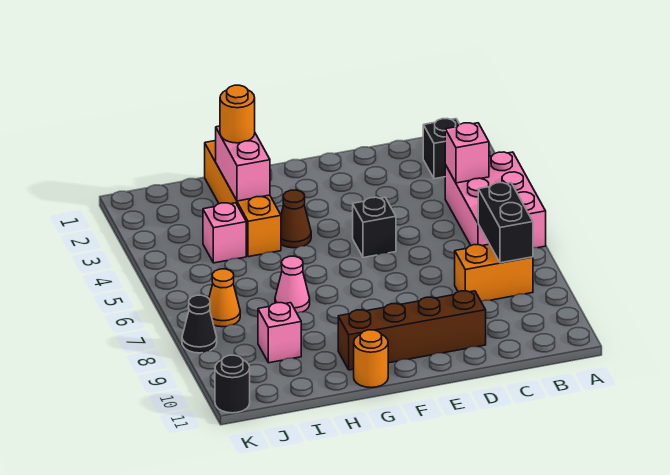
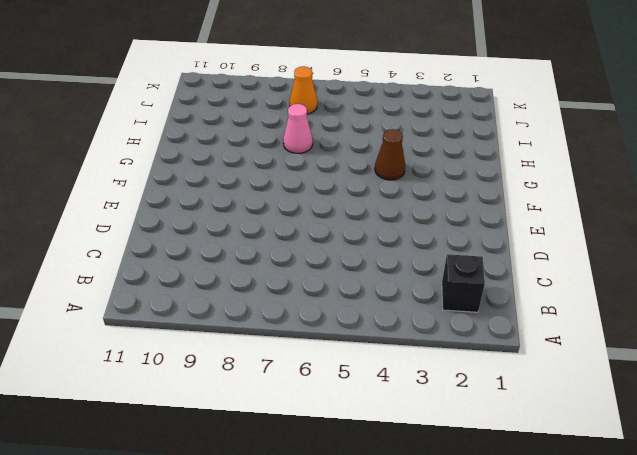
none -> pink brick A4:B6 level 1
none -> orange brick B8:C8 level 1
none -> brown brick D10:G10 level 1

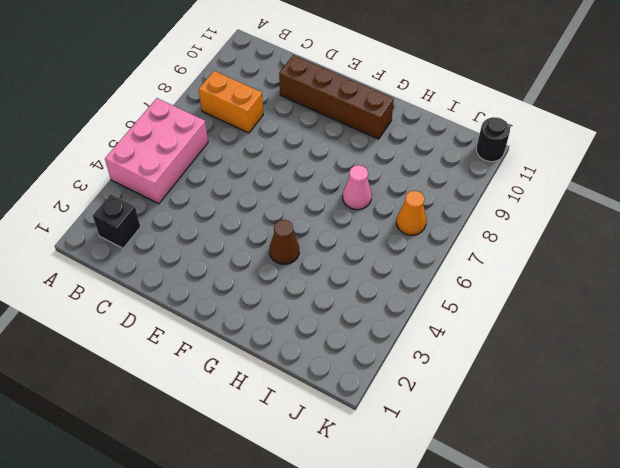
none -> black brick E5 level 1
none -> orange round brick G11 level 1
none -> orange brick H1:H4 level 1

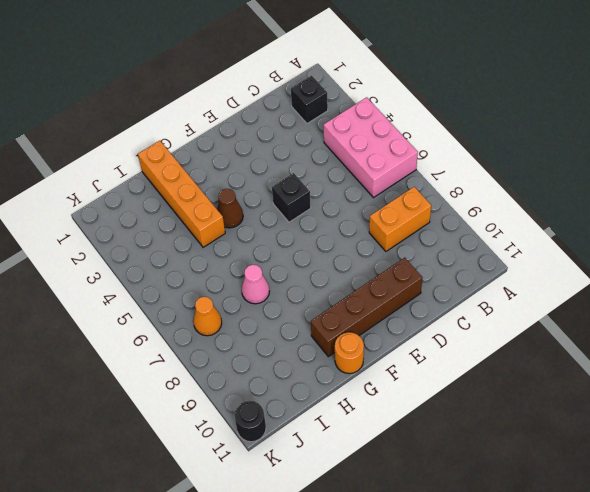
none -> pink brick I4 level 1
none -> pink brick I9 level 1
none -> black cone K8 level 1

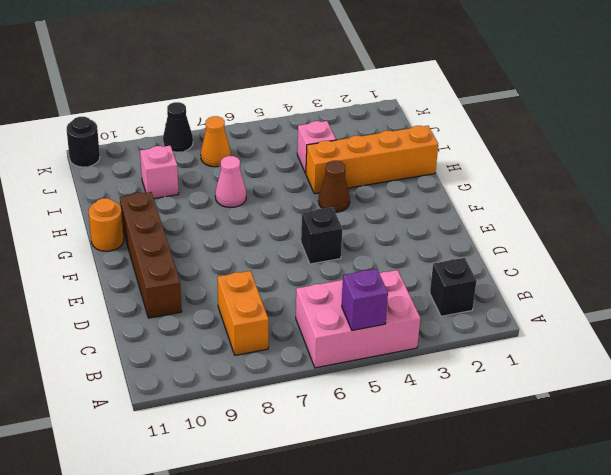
purple brick A5 level 2 -> none
none -> pink brick B4 level 2
none -> black brick B7:B8 level 2
none -> pink brick H2:H3 level 2

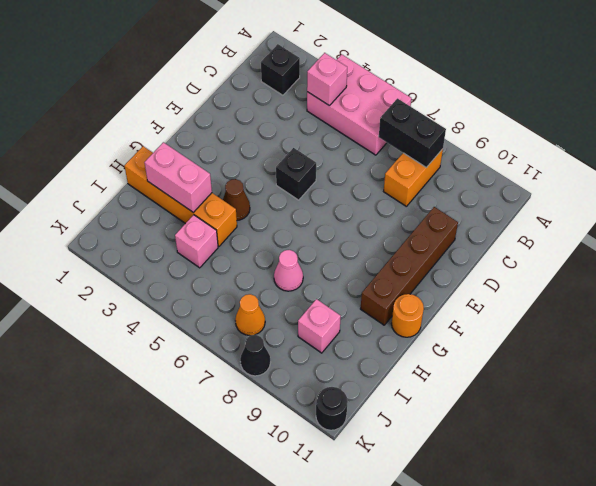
none -> orange round brick H2 level 3

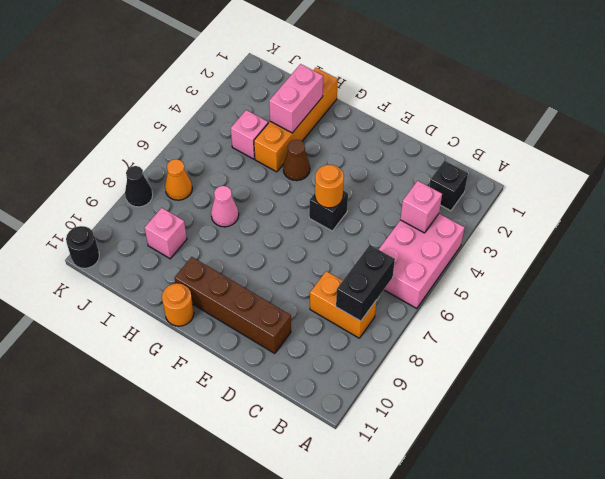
orange round brick E5 level 2 -> orange round brick H2 level 3

